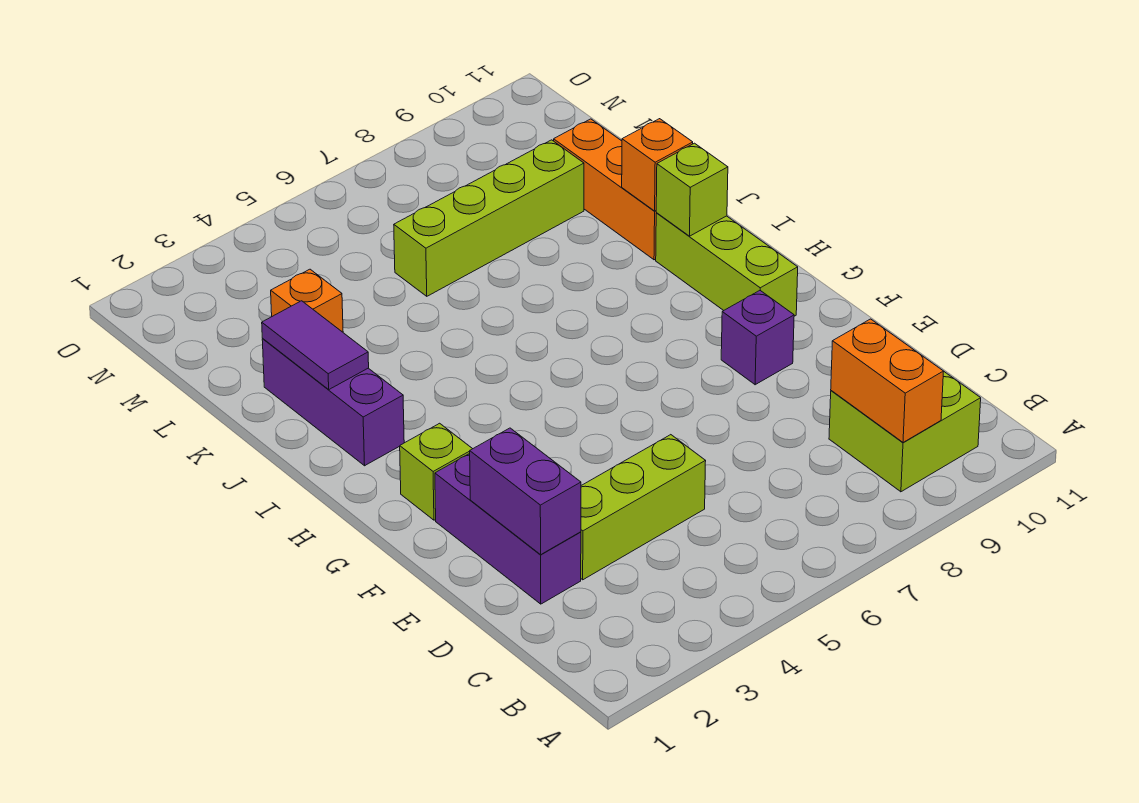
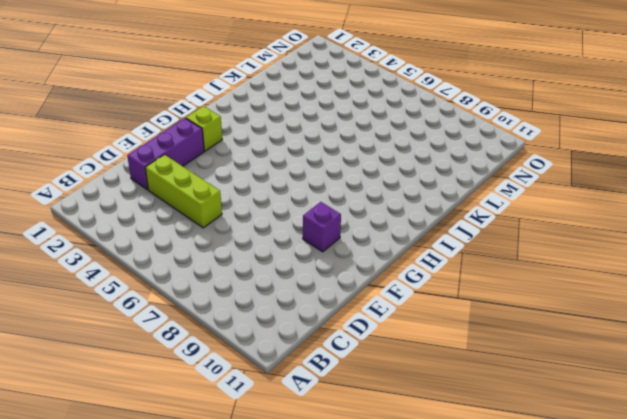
none -> lime brick B9:C10 level 1
none -> lime brick G10:I10 level 1
none -> purple brick I2:K2 level 1

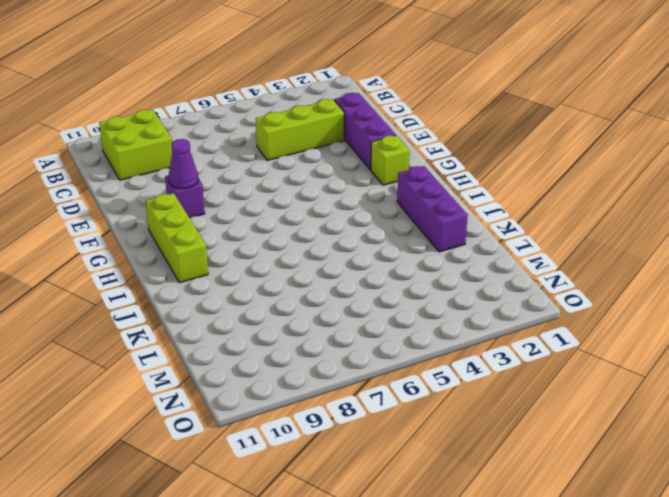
purple cone F9 level 2 -> none
none -> orange brick J10:L10 level 1
none -> orange brick L3 level 1
none -> lime brick L6:L9 level 1

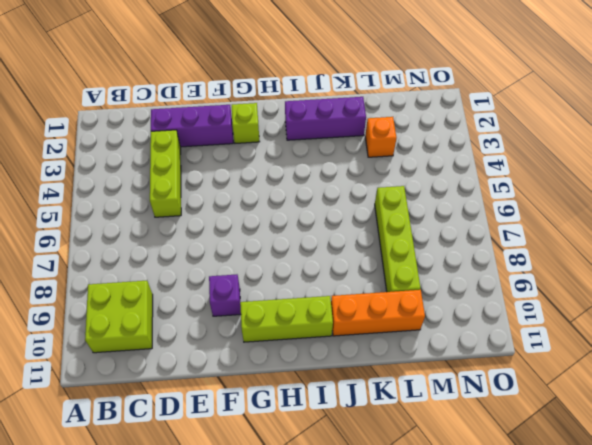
none -> orange brick B9:C9 level 2
none -> purple brick D2:E2 level 2
none -> lime brick I10 level 2

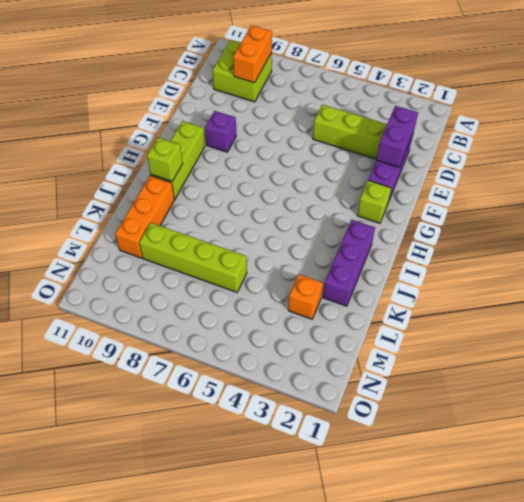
none -> purple tile J2:K2 level 2
none -> orange brick J10 level 2

